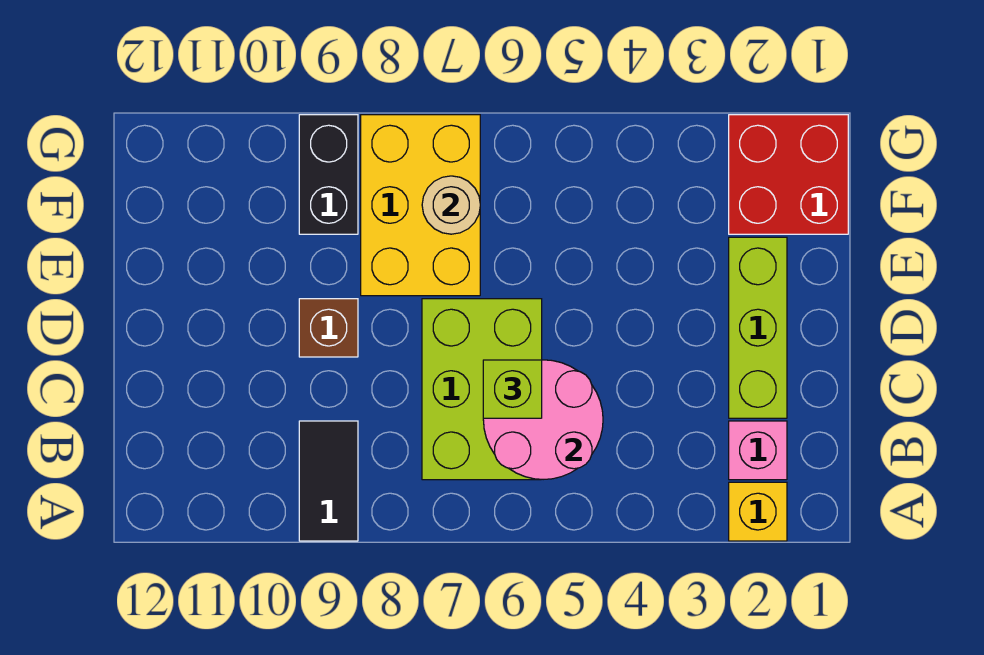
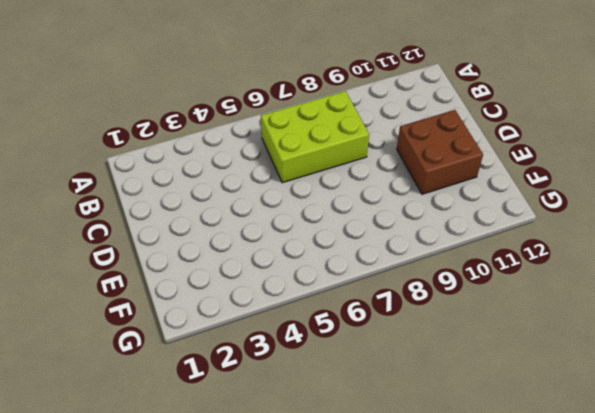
lime brick B6:C8 level 1 -> lime brick B6:D7 level 1
brown brick D10:E11 level 1 -> none
none -> yellow brick A2 level 1
none -> black tile A9:B9 level 1
none -> pink brick B2 level 1

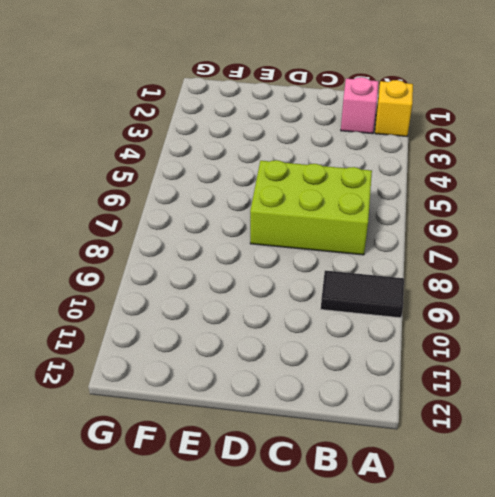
none -> lime brick C2:E2 level 1
none -> brown brick D9 level 1
none -> yellow brick E7:G8 level 1

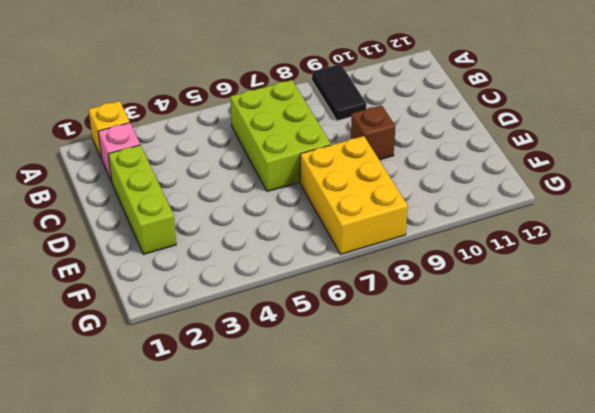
none -> red brick F1:G2 level 1
none -> black brick F9:G9 level 1
none -> pink round brick B5:C6 level 2

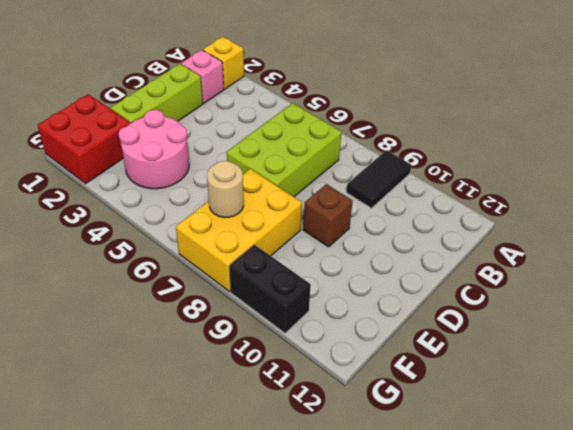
pink round brick E3:F4 level 1 -> pink round brick B5:C6 level 2
black brick G9:G10 level 1 -> black brick F9:G9 level 1
none -> lime brick C6 level 3

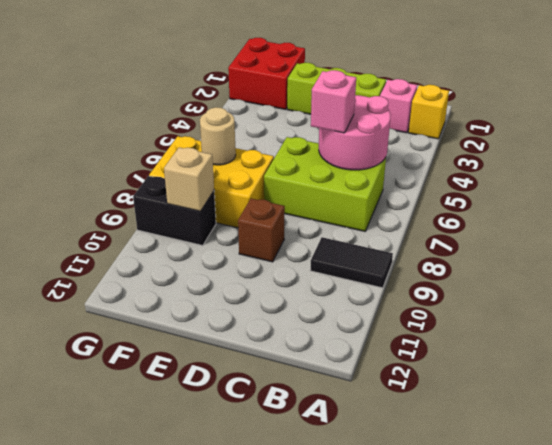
pink brick C6 level 3 -> lime brick C6 level 3
tan brick F9 level 2 -> none

